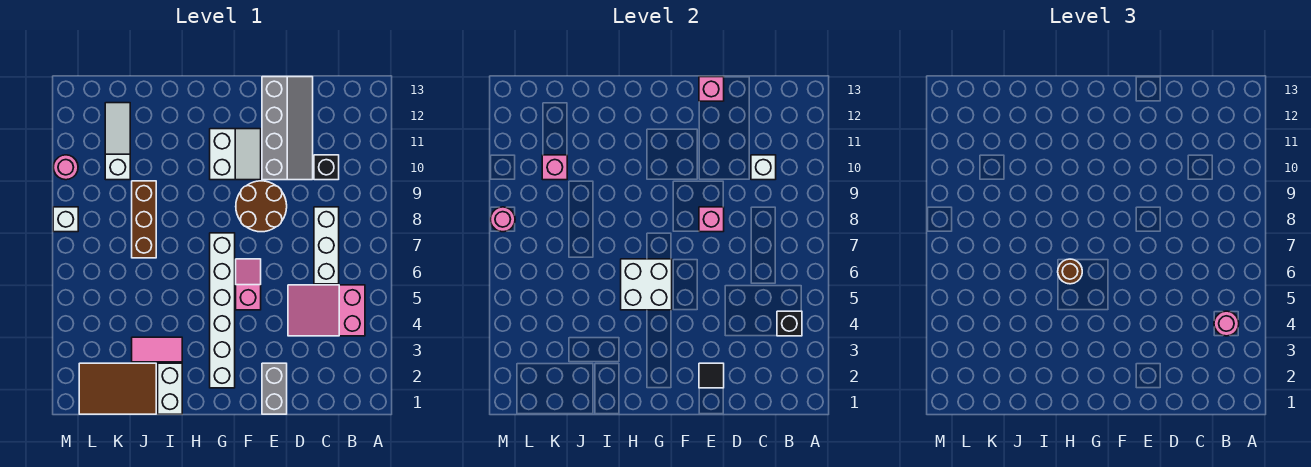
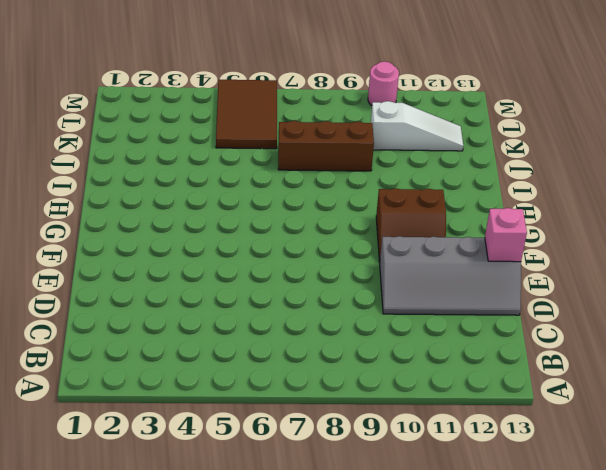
brown slope F10:G11 level 1 top G -> white slope F10:G11 level 1 top G
brown tile K5:M6 level 1 -> brown tile J1:L2 level 1
none -> pink slope B4:D5 level 1 top B
none -> white brick C6:C8 level 1
none -> black brick C10 level 1

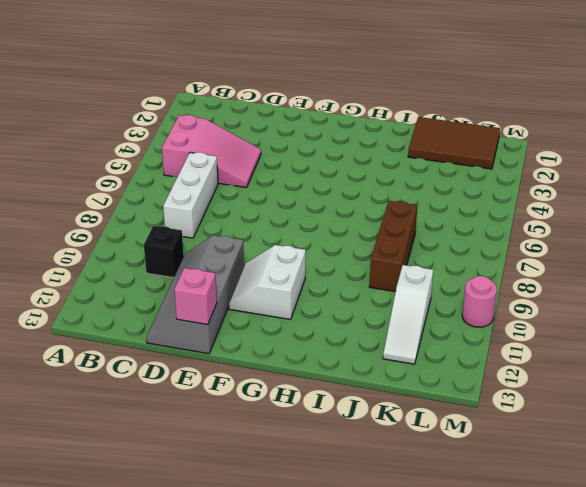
none -> grey brick E1:E2 level 1
none -> brown round brick E8:F9 level 1
none -> pink slope F5:F6 level 1 top 5

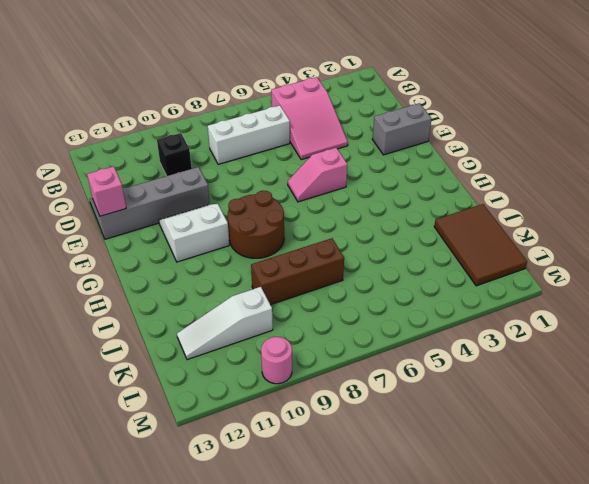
brown round brick G8:H9 level 1 -> brown round brick E8:F9 level 1
none -> white brick G2:G7 level 1
none -> white brick I1:I2 level 1
none -> pink tile I3:J3 level 1

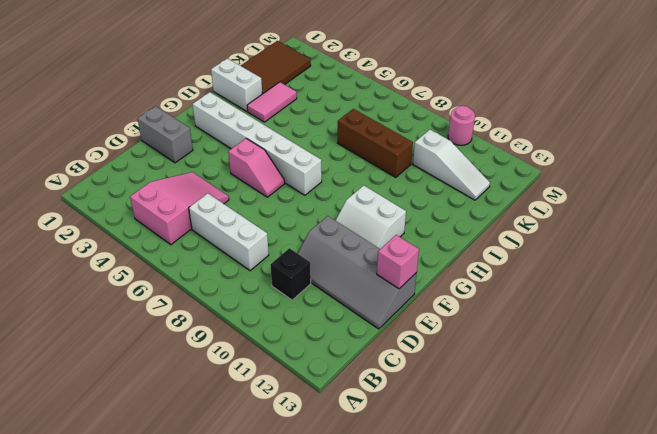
none -> brown round brick E8:F9 level 1
none -> white brick M8 level 1
none -> black brick B4 level 2

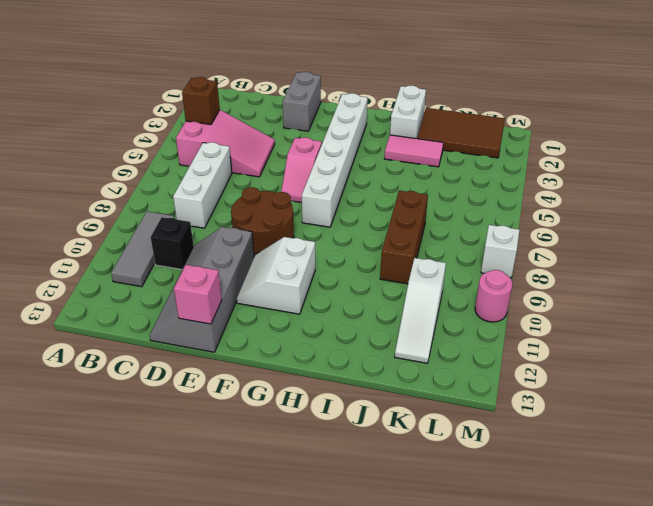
brown brick B4 level 2 -> black brick B4 level 2
grey tile B9:B11 level 1 -> none
none -> white brick C10 level 2
none -> black tile E2 level 2
none -> pink brick E8 level 2

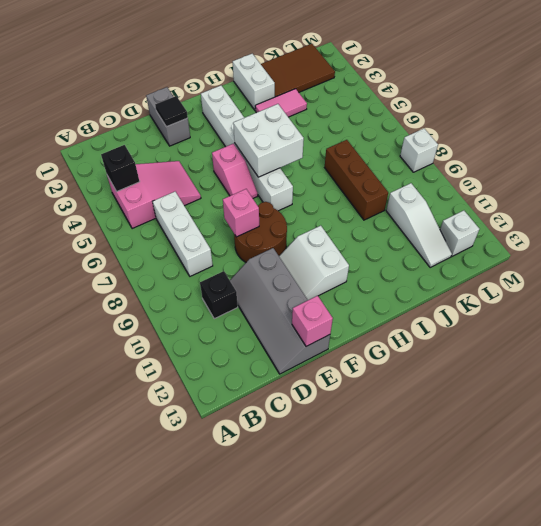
white brick L12 level 1 -> white brick C10 level 2
none -> pink round brick M10 level 1
none -> pink brick K10 level 2
none -> pink round brick M8 level 2

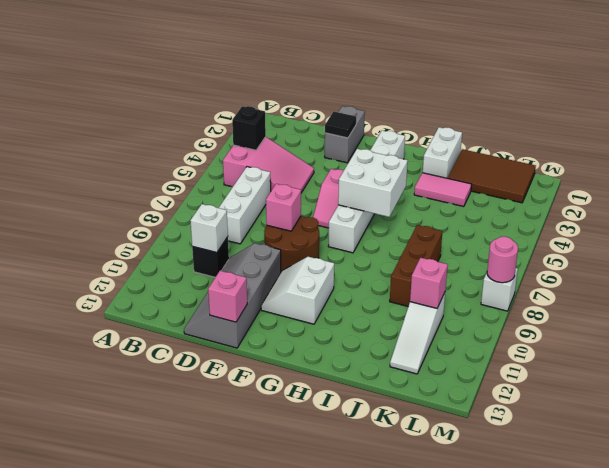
none -> pink round brick M10 level 1
none -> pink round brick B4 level 3
none -> brown round brick H6 level 3

